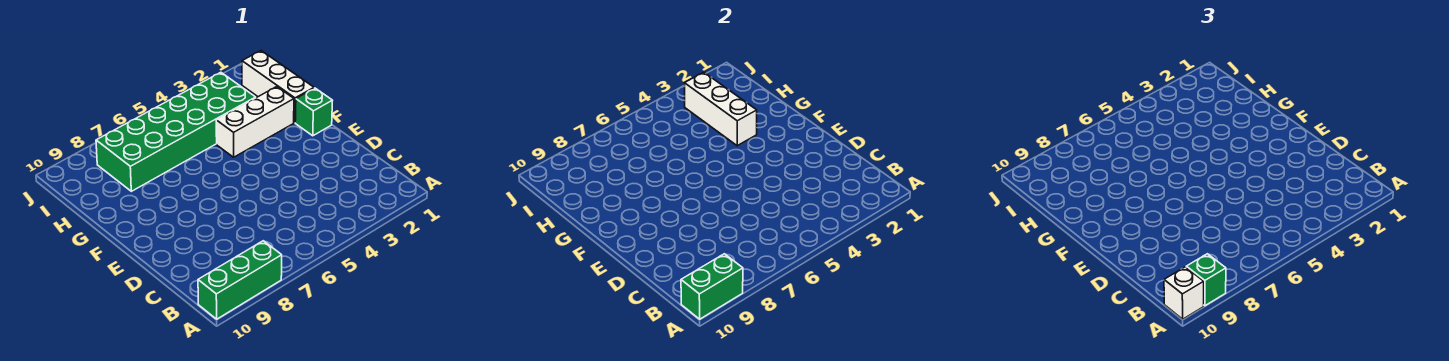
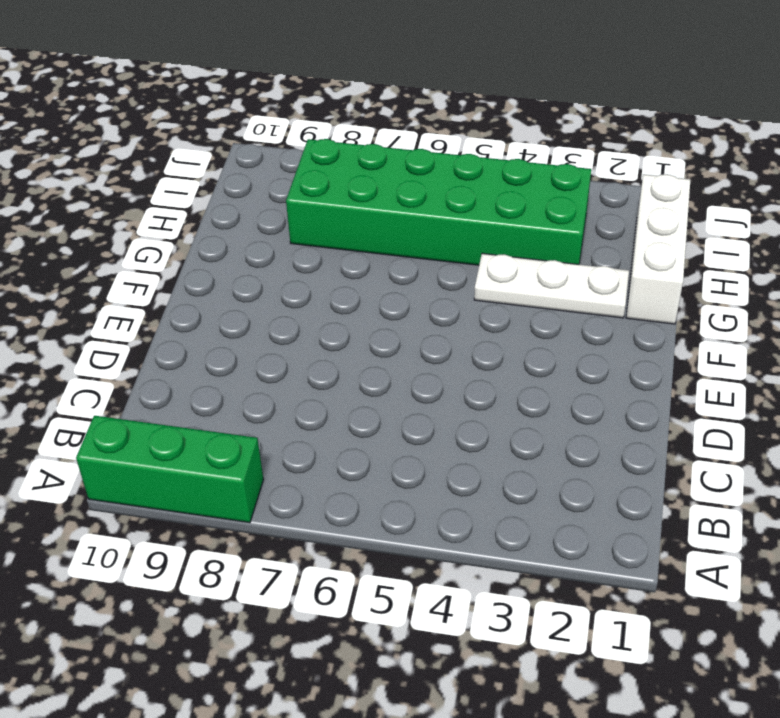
white plate G2:G4 level 1 -> white brick G2:G4 level 1
none -> green brick F1 level 1
none -> green brick A9:A10 level 2

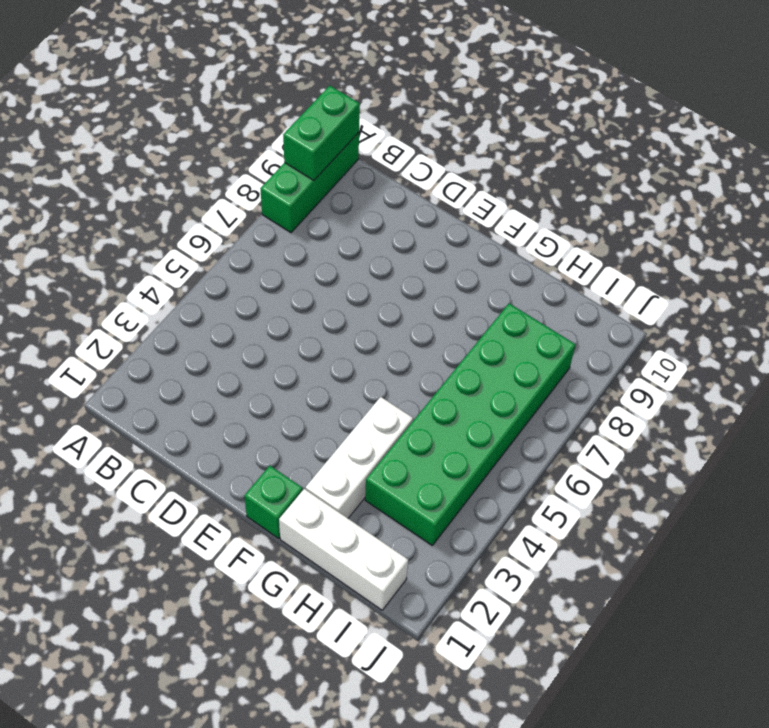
none -> white brick G3:I3 level 2
none -> green brick A9 level 3

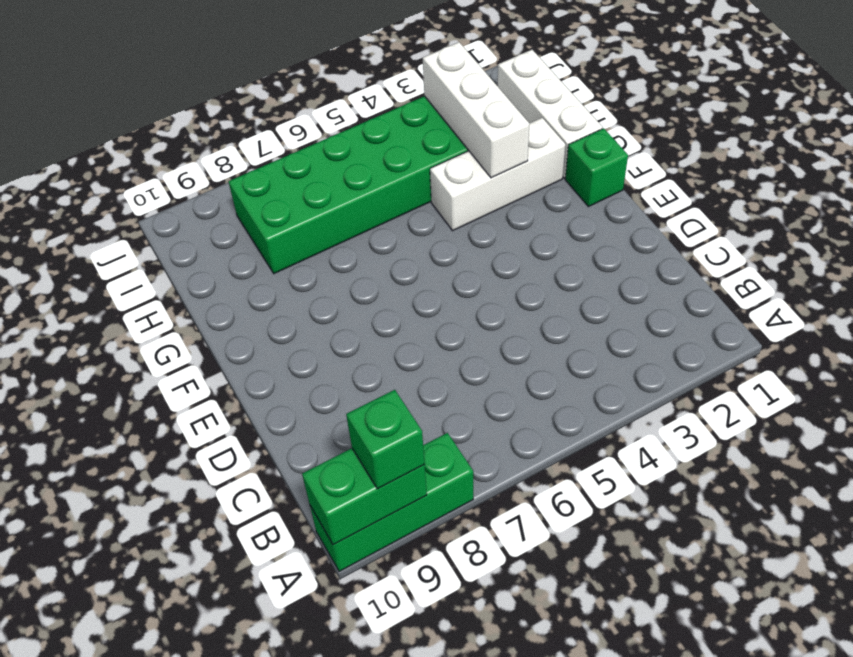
none -> white brick A10 level 3

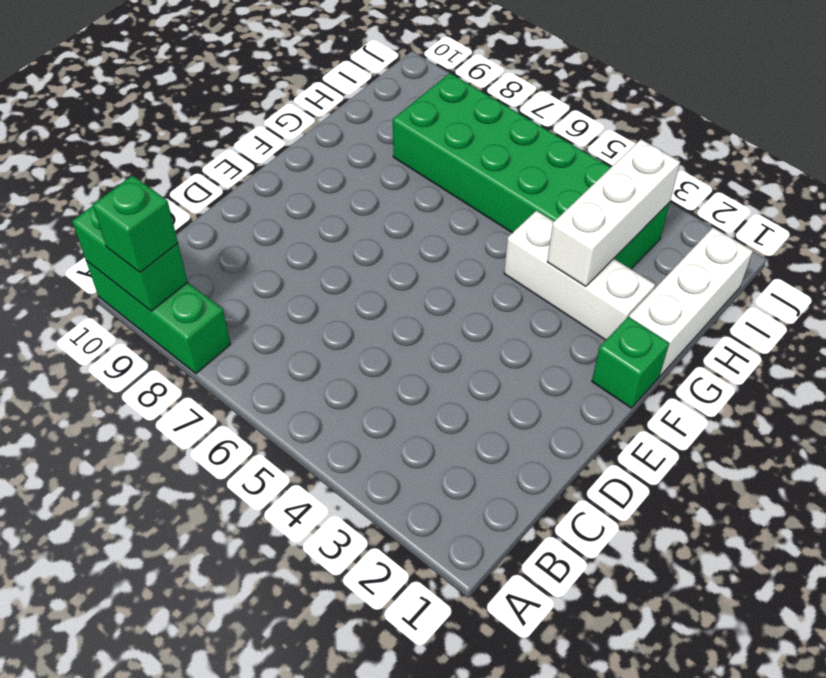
none -> white brick A10 level 3

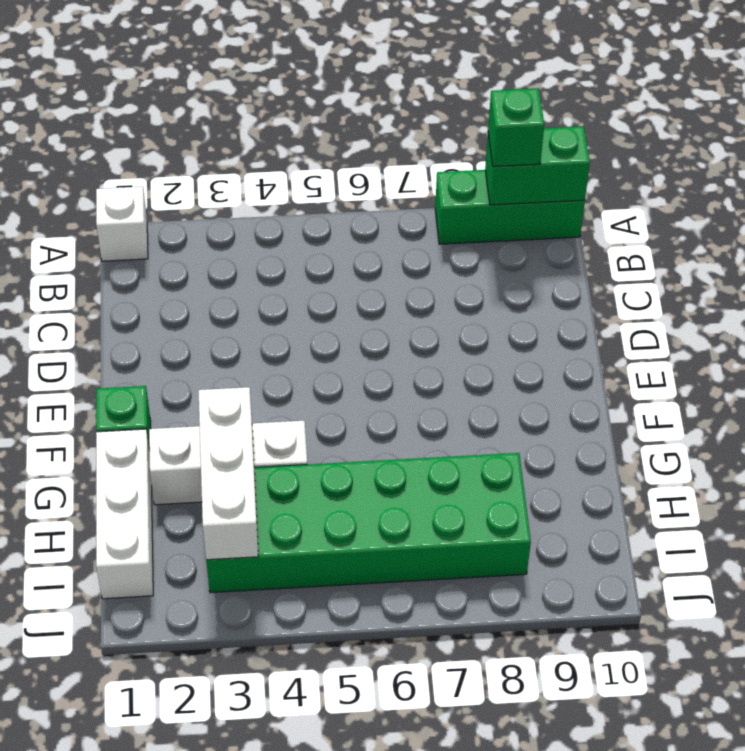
white brick A1 level 1 -> white brick A10 level 3

